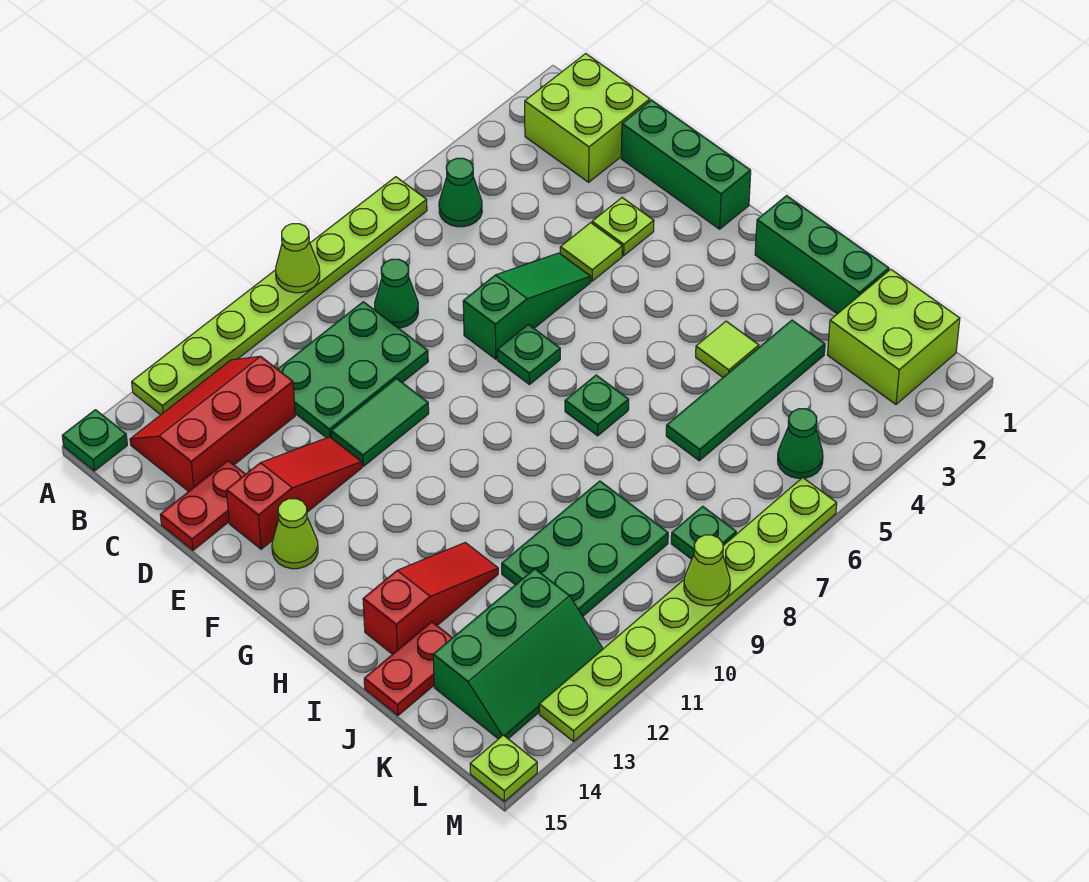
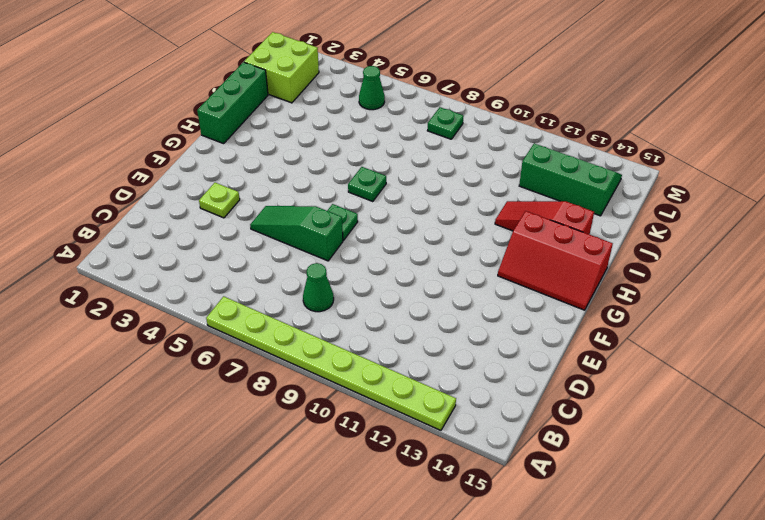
red slope G13:H15 level 1 top H -> red slope B12:C14 level 1 top C
none -> green plate A15 level 1
none -> lime brick B1:C2 level 1
none -> green cone B5 level 1
none -> green plate C9:D11 level 1

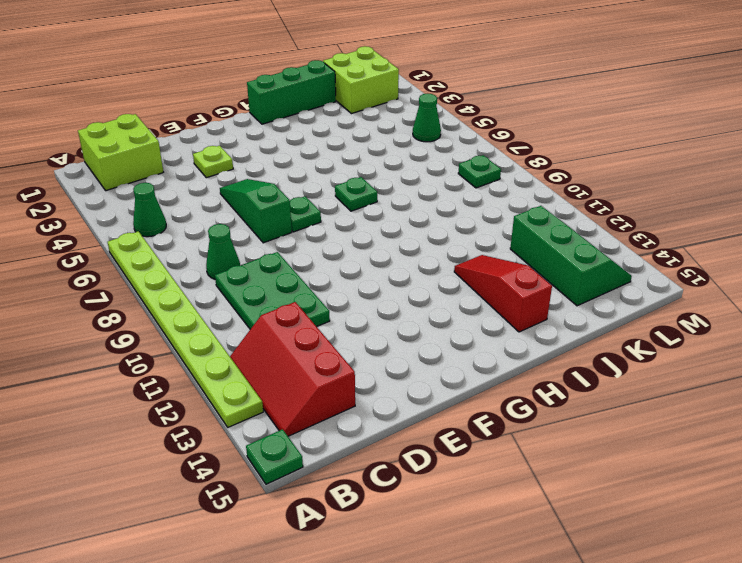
none -> green brick D1:F1 level 1
none -> red plate D14:D15 level 1
none -> lime tile E4 level 1
none -> green tile E10:E11 level 1

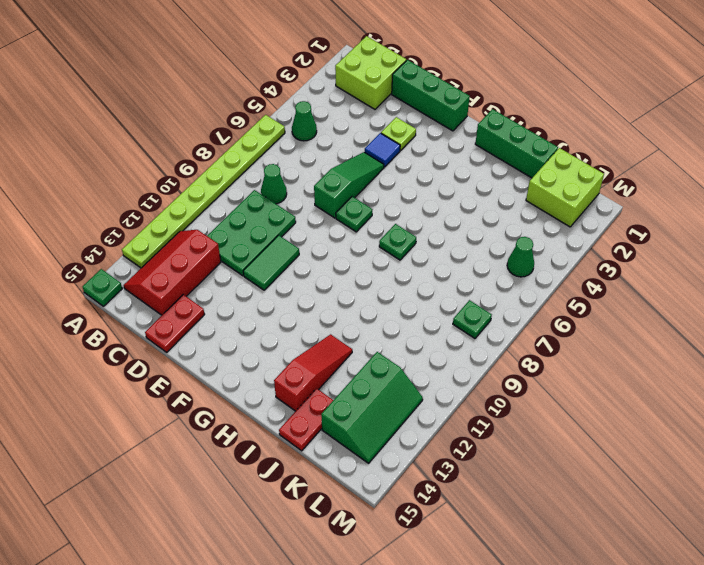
blue tile E4 level 1 -> lime tile E4 level 1
none -> red slope E12:E14 level 1 top 14
none -> lime cone F14 level 1
none -> lime tile I4 level 1
none -> green tile J3:J6 level 1

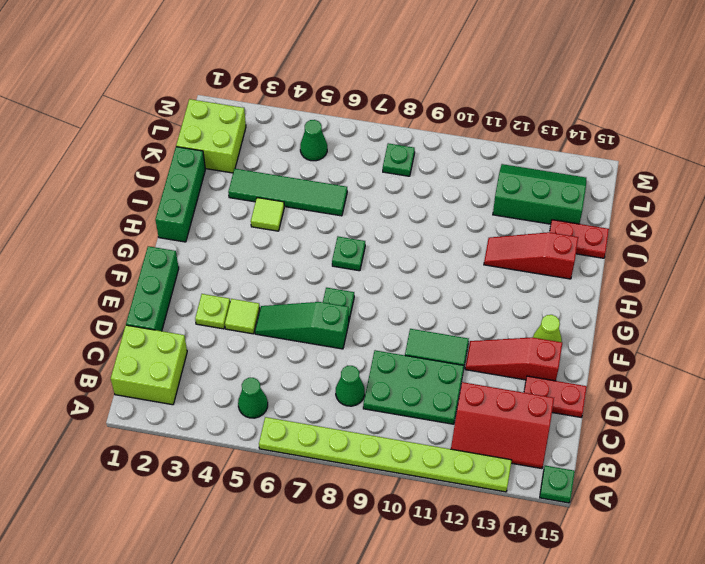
none -> green plate J9:K11 level 1
none -> lime plate M6:M13 level 1
none -> lime plate M15 level 1
none -> lime cone A9 level 2

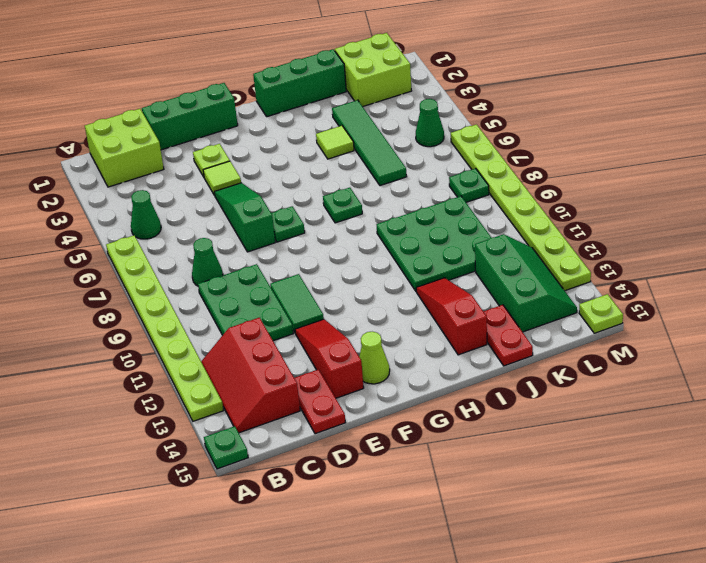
green plate I9:K11 level 1 -> green plate J9:K11 level 1
none -> lime cone A9 level 2
none -> lime cone M9 level 2

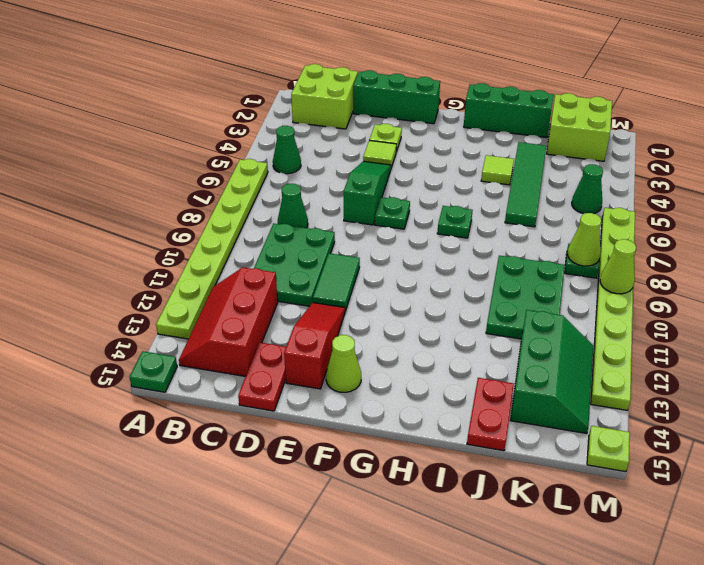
lime cone L8 level 2 -> lime cone A9 level 2
none -> red slope I12:I14 level 1 top 14

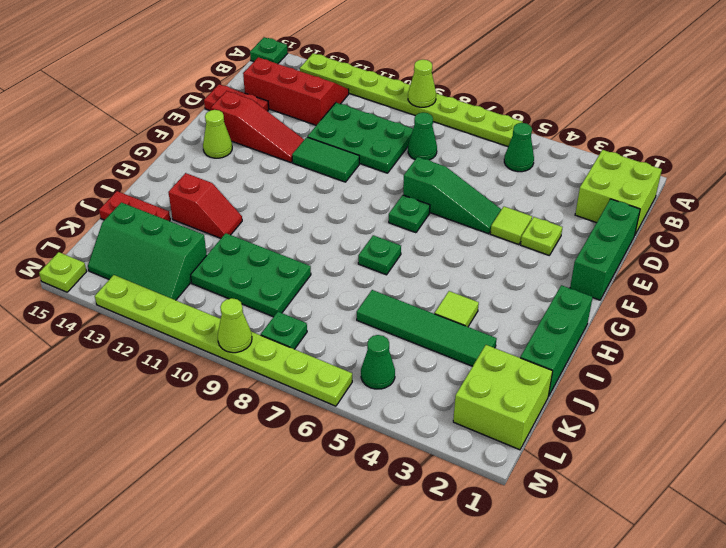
red slope I12:I13 level 1 top 13 -> red slope I12:I14 level 1 top 14

